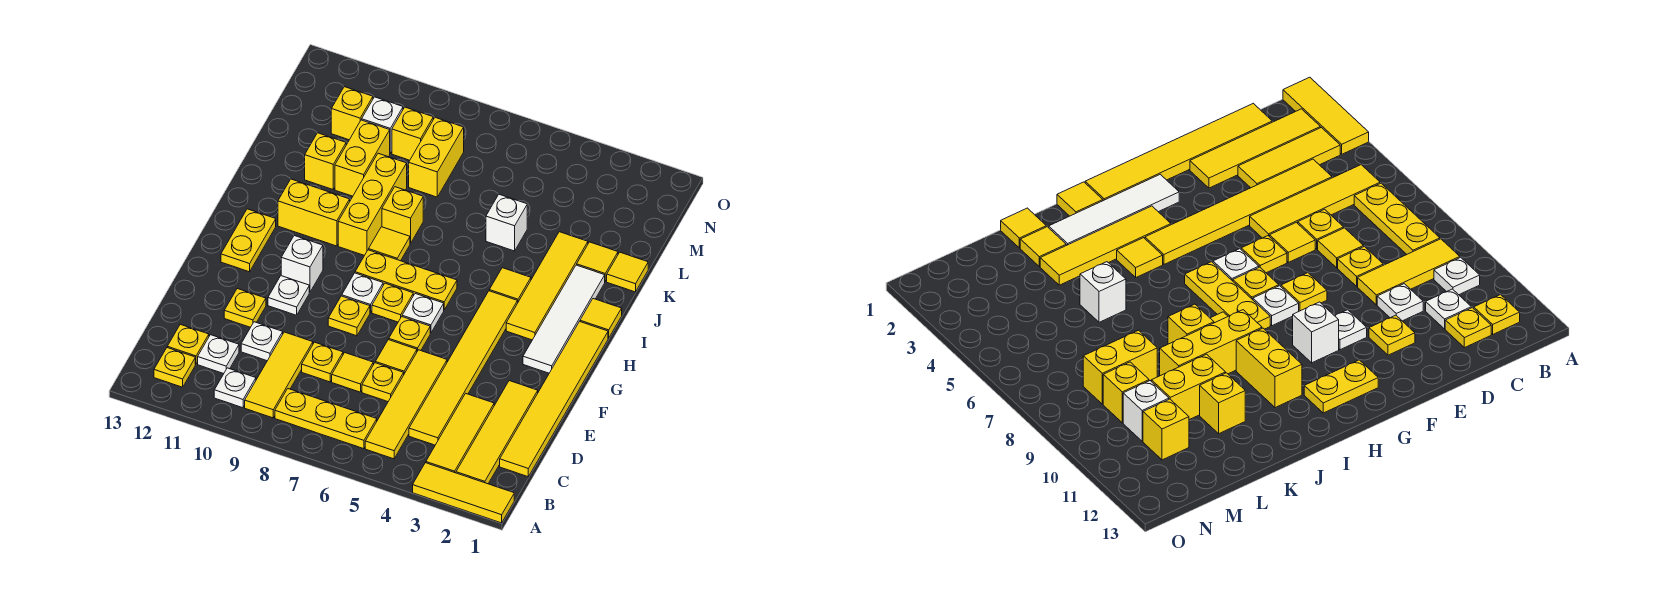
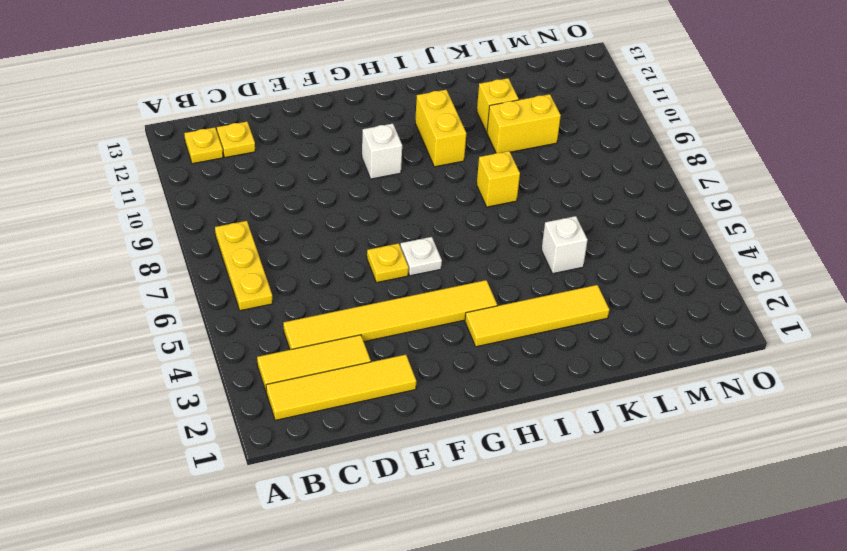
none -> yellow tile A1:A3 level 1
none -> yellow tile B5:E5 level 1
none -> yellow tile B9:D9 level 1
none -> white plate B10 level 1

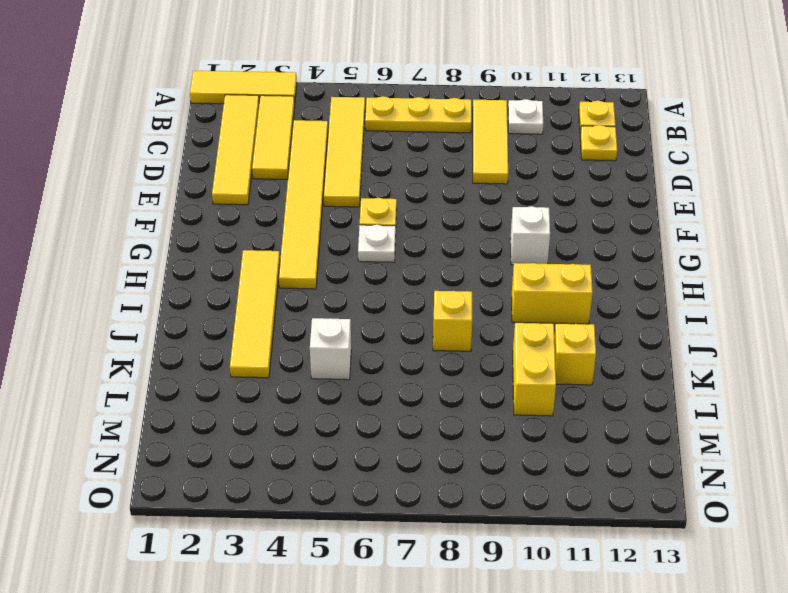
none -> yellow tile C1:H1 level 1
none -> white plate C11 level 1
none -> yellow plate D6 level 1
none -> yellow tile D7 level 1

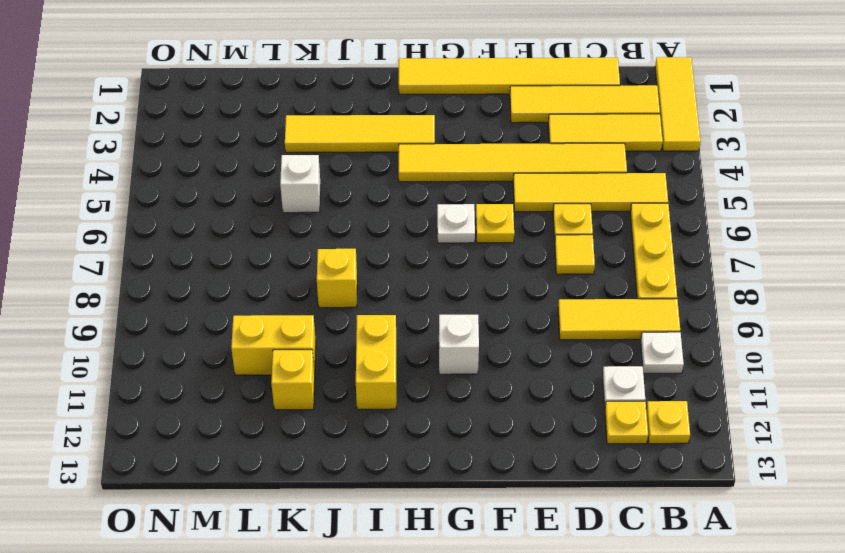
none -> yellow plate D8 level 1
none -> white plate D10 level 1
none -> yellow tile E6 level 1
none -> yellow plate E11 level 1

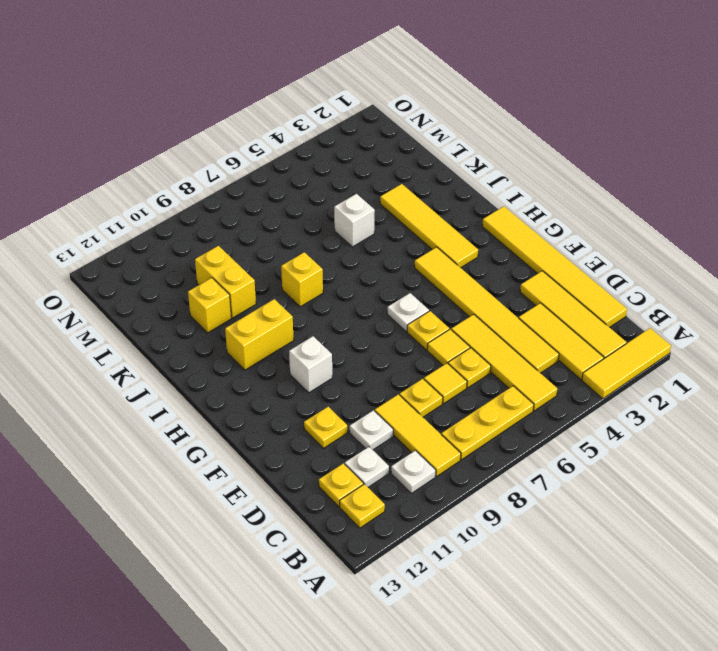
none -> yellow plate F8 level 1
none -> white plate F10 level 1
none -> white tile G2:J2 level 1
none -> yellow plate G7 level 1

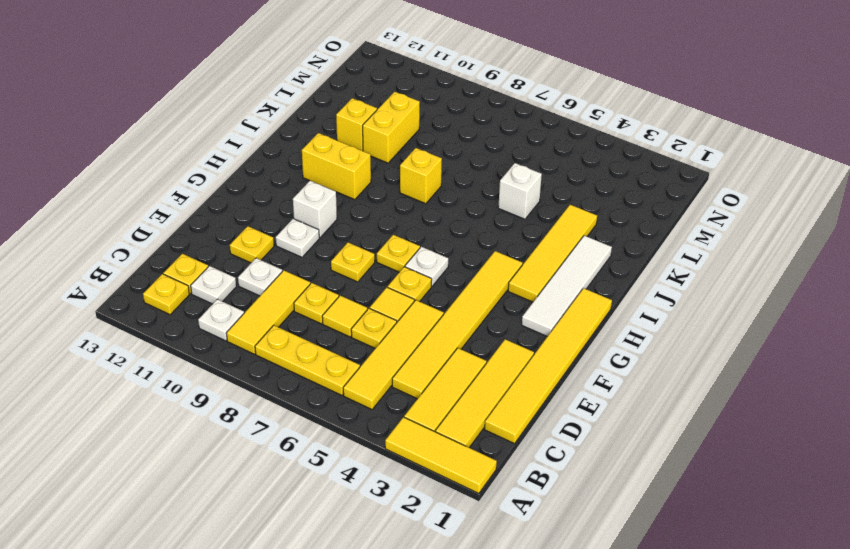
none -> white plate G8 level 1
none -> yellow plate G12:H12 level 1
none -> yellow plate H6:H8 level 1
none -> yellow tile I1 level 1

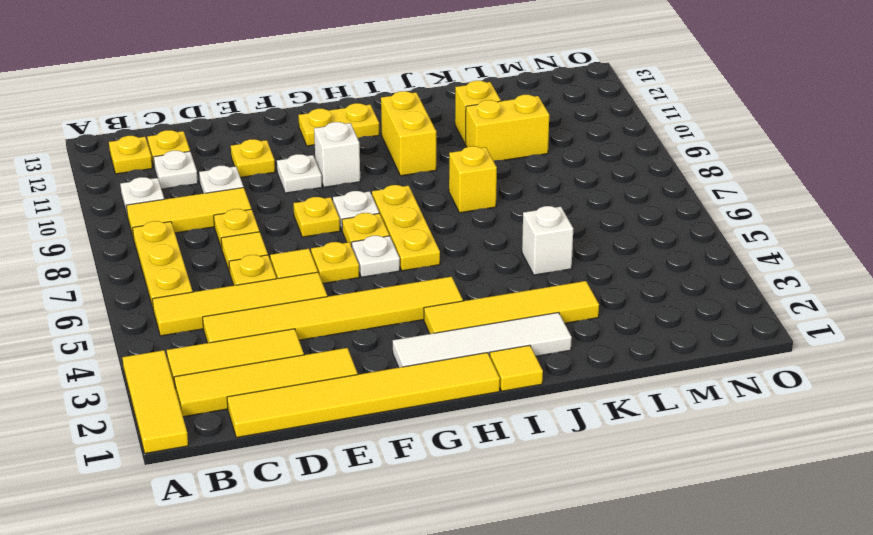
none -> yellow tile I4 level 1
none -> yellow tile I8 level 1
none -> yellow brick I9:K9 level 1
none -> yellow tile K1 level 1

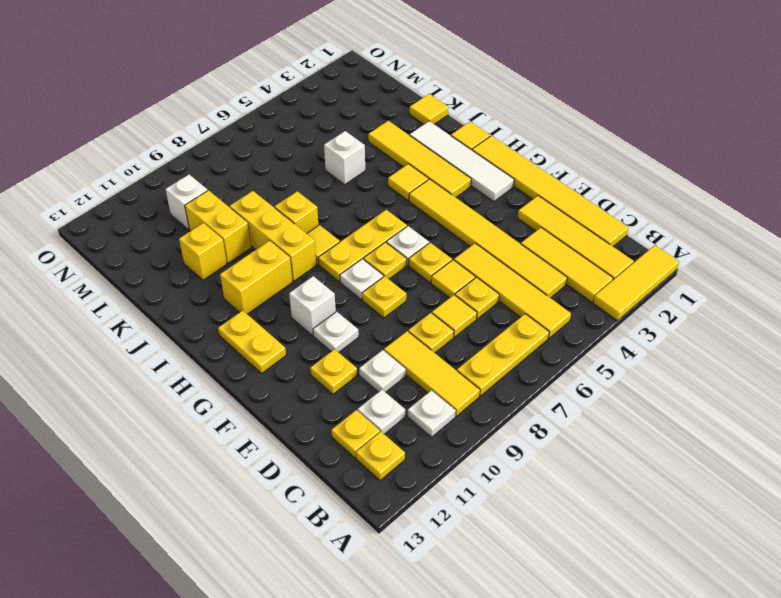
none -> yellow tile K2 level 1
none -> yellow brick L8:M8 level 1
none -> yellow brick M9 level 1
none -> yellow brick M11 level 1

